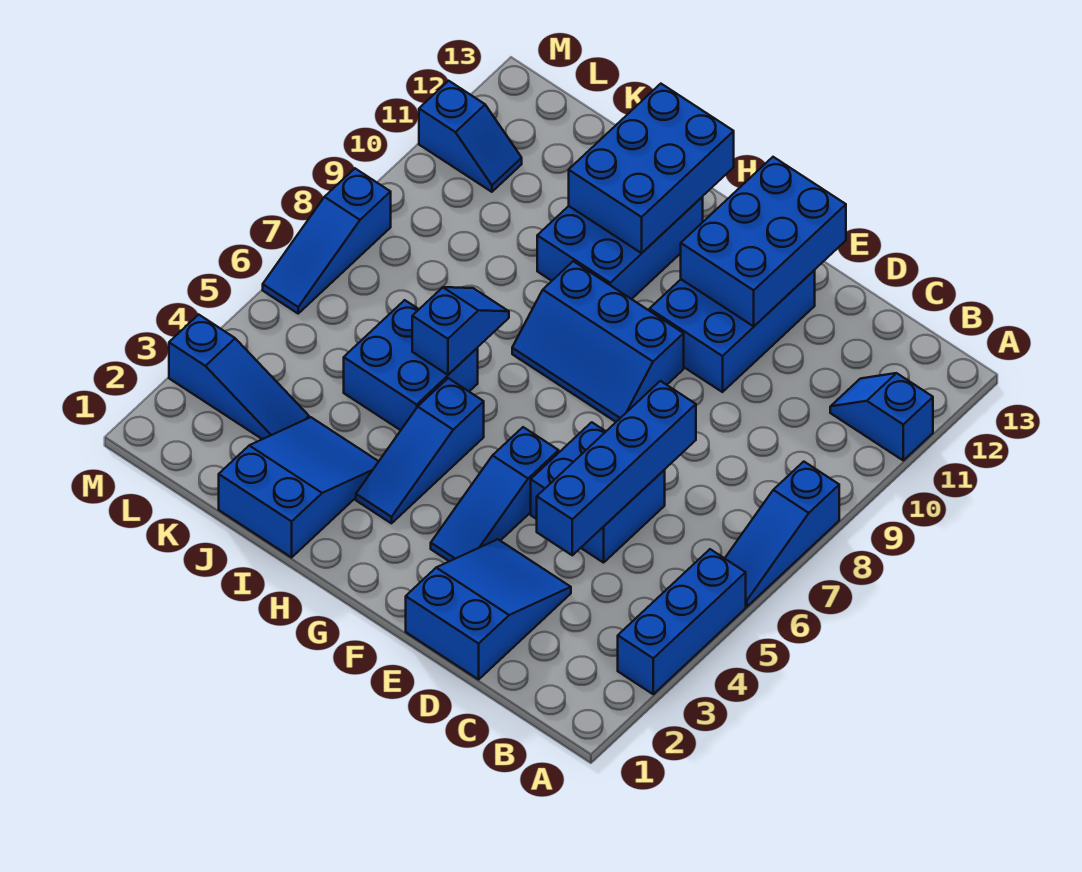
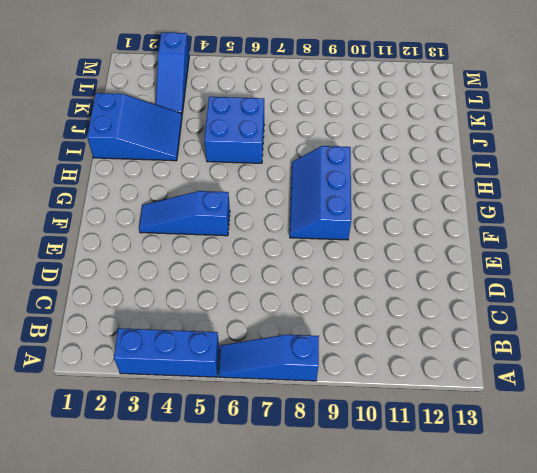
none -> blue slope A11:B11 level 1 top A
none -> blue slope D1:E3 level 1 top 1
none -> blue brick D5:E6 level 1

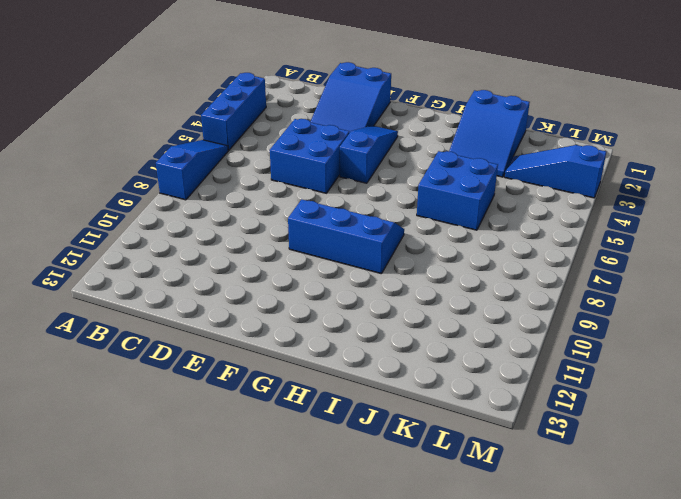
none -> blue slope A11:B11 level 1 top A
none -> blue brick E10:F12 level 1
none -> blue slope H3:H5 level 1 top 5

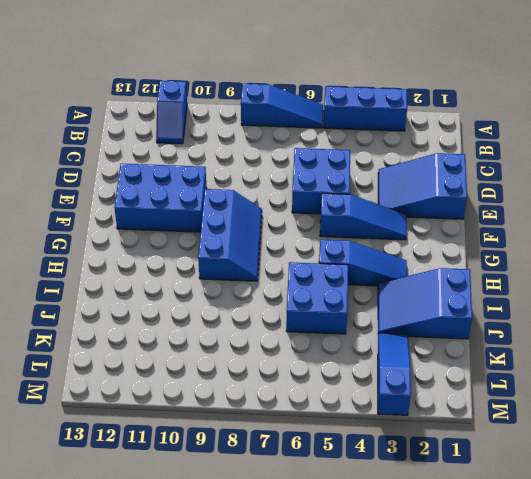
none -> blue brick H10:I12 level 1
none -> blue slope L11:M11 level 1 top M
none -> blue slope M6:M8 level 1 top 8

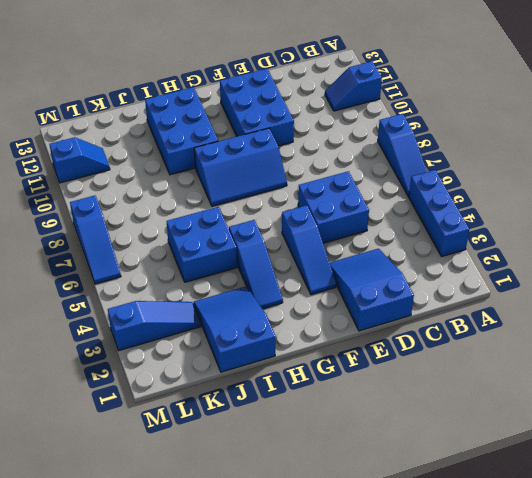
none -> blue brick D4:D7 level 2
none -> blue brick E11:F13 level 2
none -> blue brick H11:I13 level 2

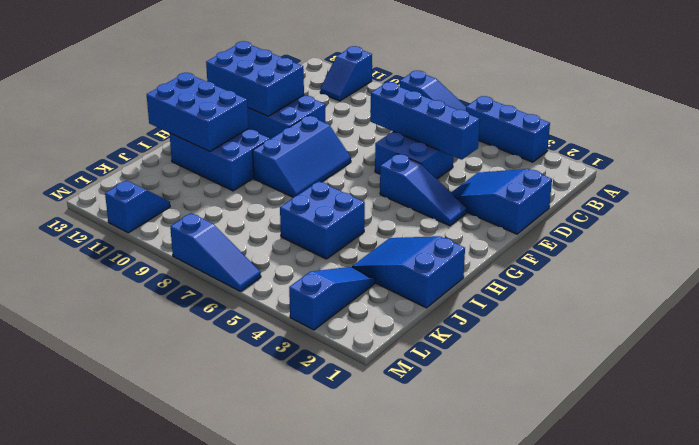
none -> blue slope H3:H5 level 1 top 5
none -> blue slope I6:I7 level 2 top 6

